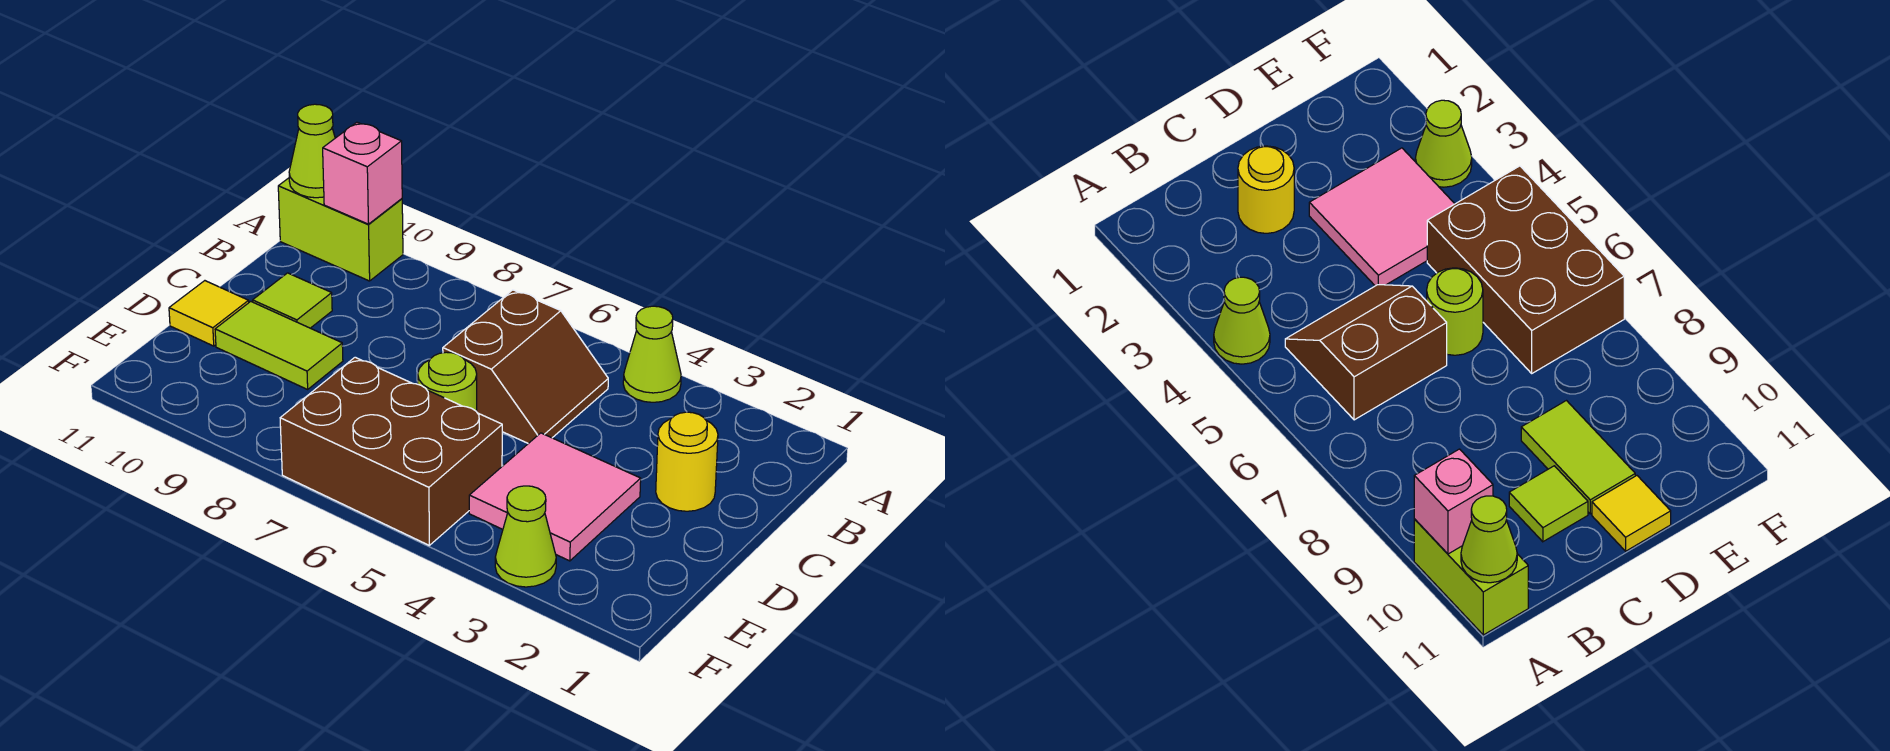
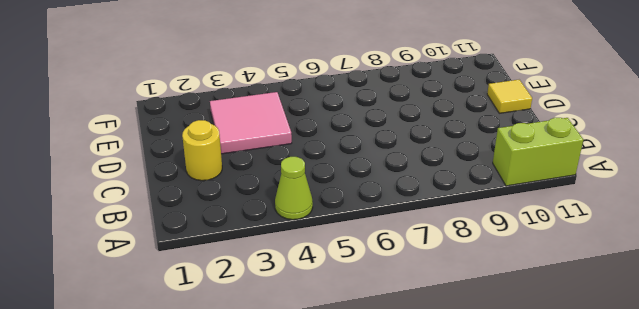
none -> brown slope B5:C6 level 1 top 6
none -> lime tile C10 level 1
none -> lime round brick D6 level 1

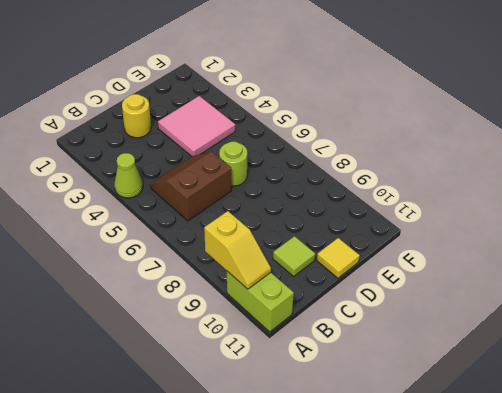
yellow slope A9:A10 level 2 top 9 -> pink brick A10 level 2
none -> lime tile D9:D10 level 1
none -> brown brick E5:F7 level 1
none -> lime cone F3 level 1

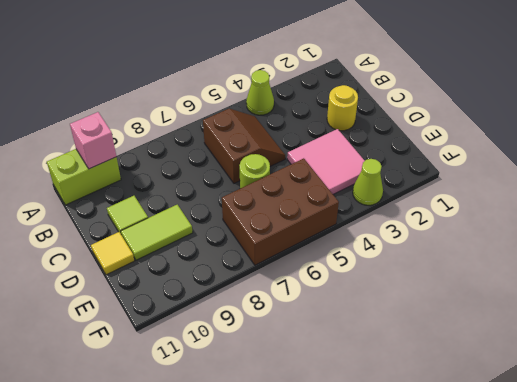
none -> lime cone A11 level 2

